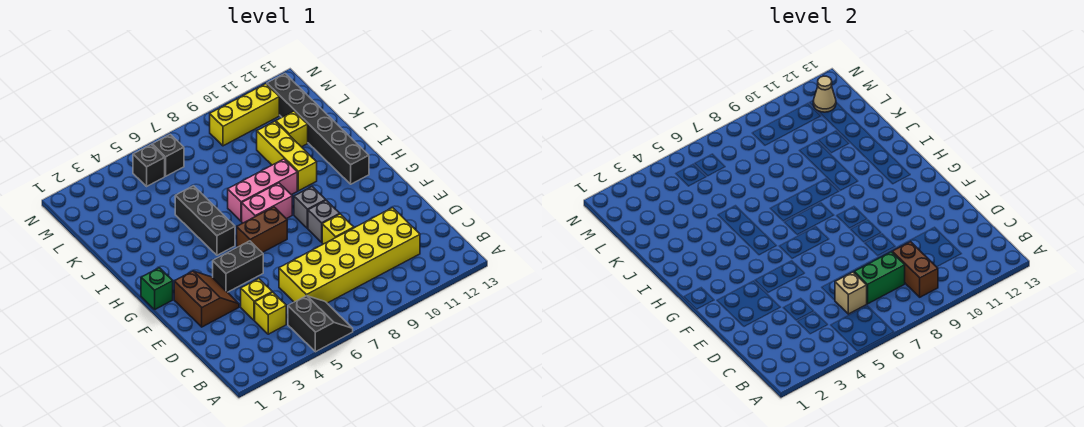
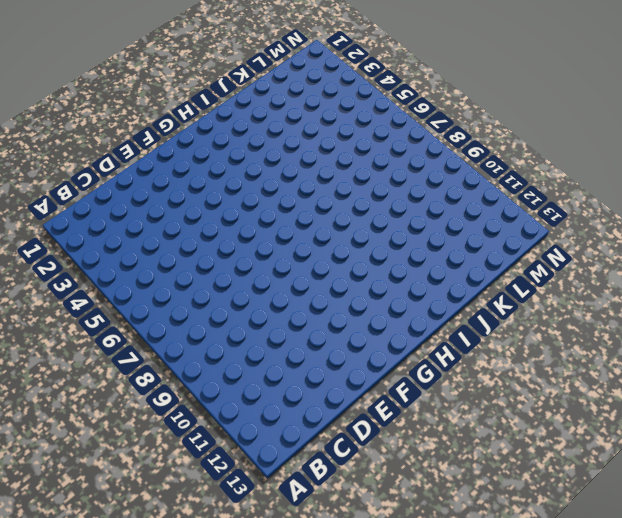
none -> black slope A5:B6 level 1 top 5
none -> yellow brick C4 level 1
none -> yellow brick C6:D11 level 1

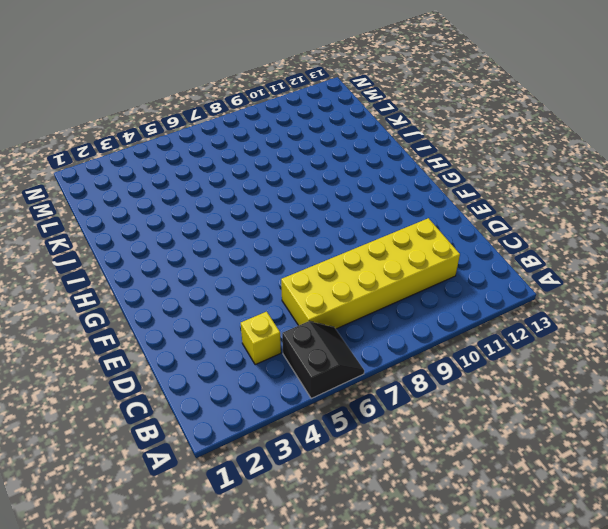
none -> yellow brick D4 level 1
none -> brown slope E2:F3 level 1 top 2
none -> yellow brick E9 level 1

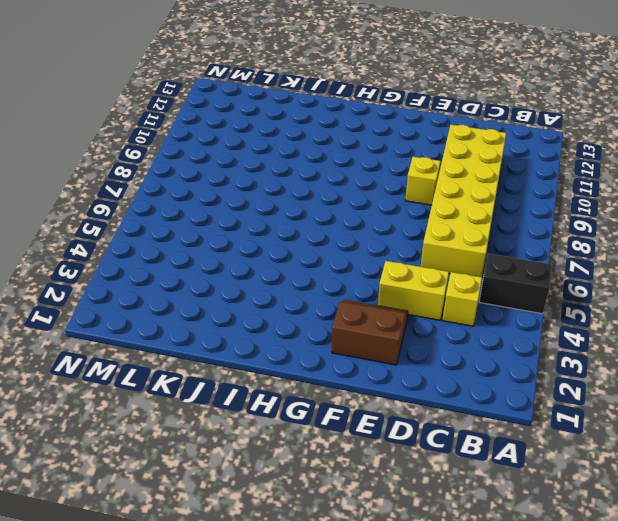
yellow brick D4:E4 level 1 -> yellow brick D4 level 1
none -> black brick F4:F5 level 1
none -> grey brick F9 level 1
none -> green brick G1 level 1

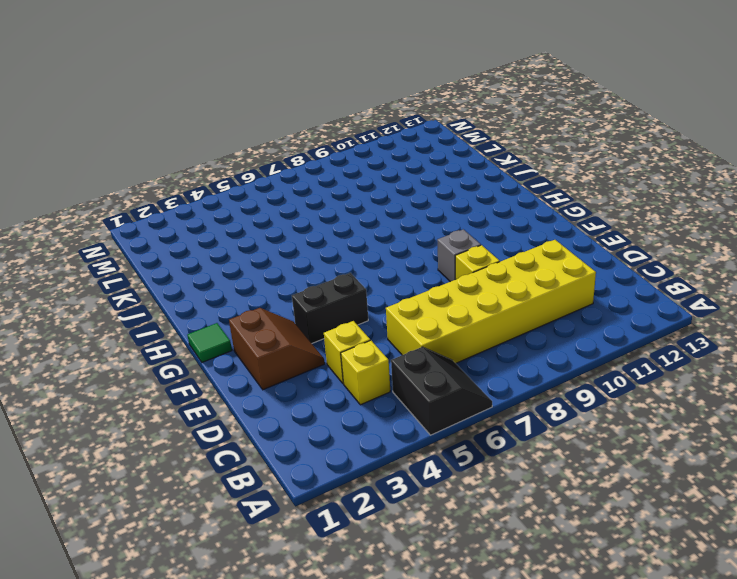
green tile G1 level 1 -> green brick G1 level 1
none -> brown brick G6:G7 level 1
none -> grey brick G9 level 1
none -> black brick H5:J5 level 1

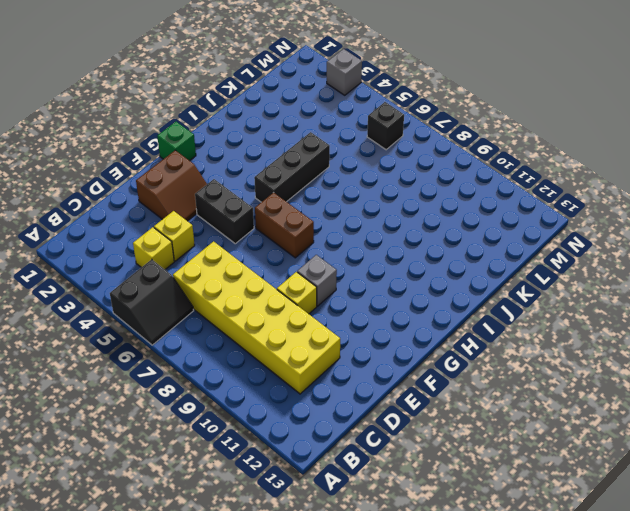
grey brick N3 level 1 -> grey brick G9 level 1
none -> pink brick H7:H8 level 1
none -> black brick H12:M12 level 1
none -> pink brick I7:I9 level 1

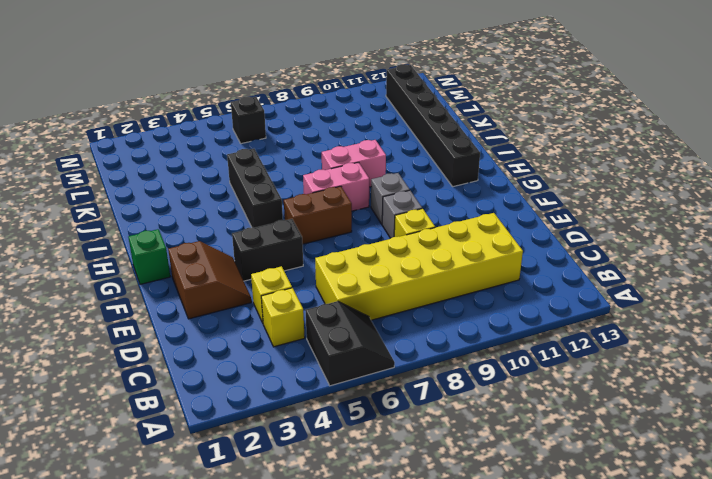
pink brick I8:I9 level 1 -> pink brick I7:I9 level 1
none -> yellow brick I10:K10 level 1
none -> yellow brick K11 level 1
none -> black brick M5 level 1

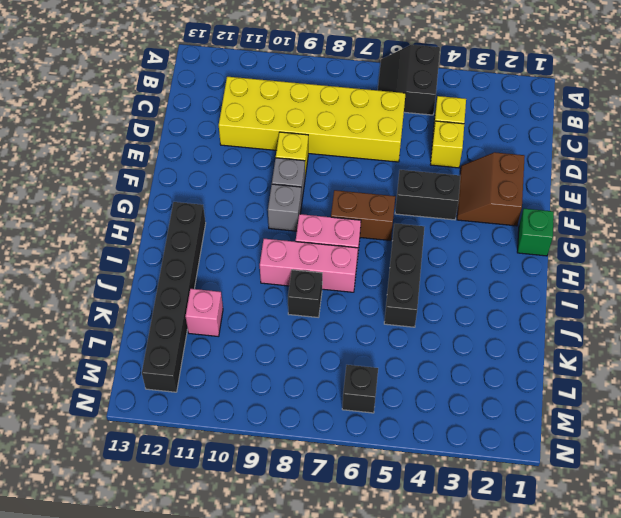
black brick J8 level 1 -> black brick M5 level 1
pink brick K11 level 1 -> yellow brick K11 level 1
none -> yellow brick I10:K10 level 1
none -> yellow brick M9:M11 level 1
none -> brown brick B9:C9 level 2

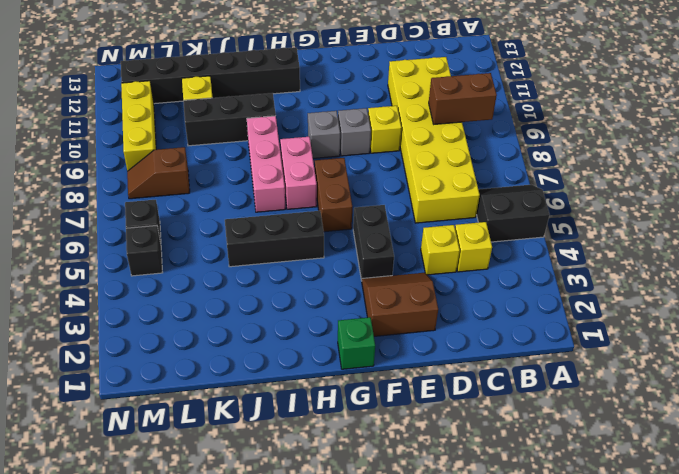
black brick I10:K10 level 1 -> yellow brick I10:K10 level 1
brown slope L8:M8 level 1 top L -> none
none -> tan brick C6 level 2
none -> green brick C7:C8 level 2
none -> tan cone M12 level 2

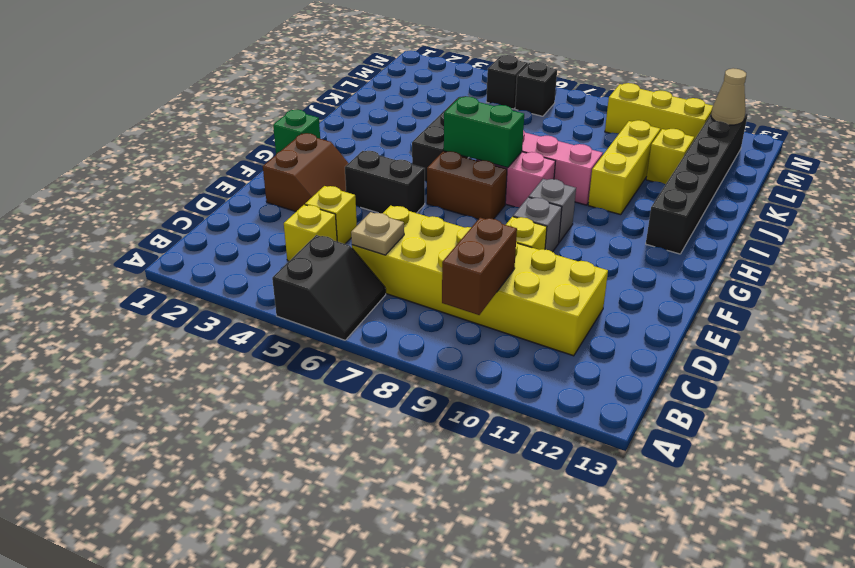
tan plate C6 level 2 -> tan brick C6 level 2
green brick H6:H7 level 2 -> green brick C7:C8 level 2

